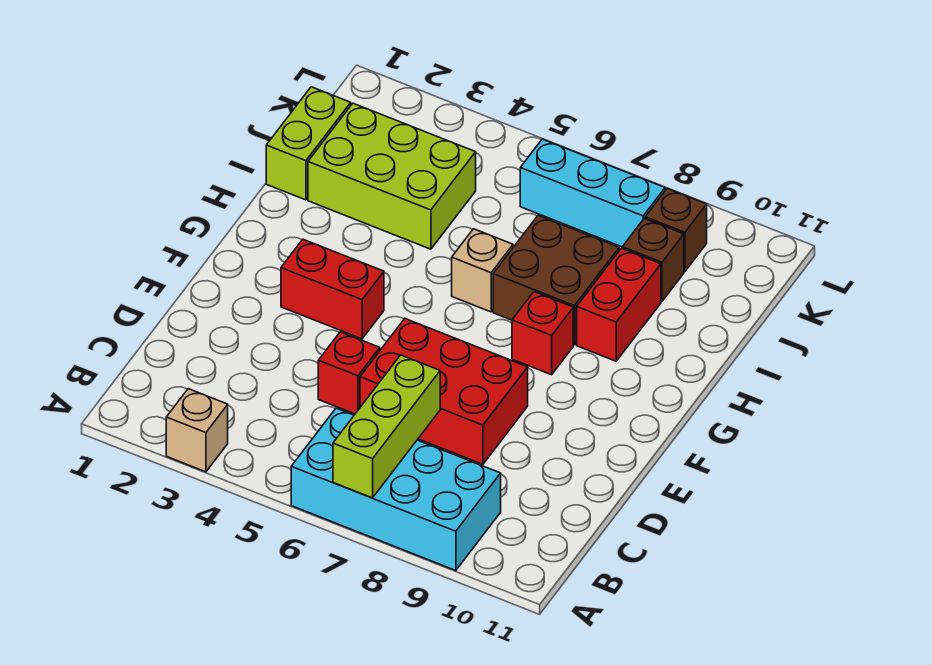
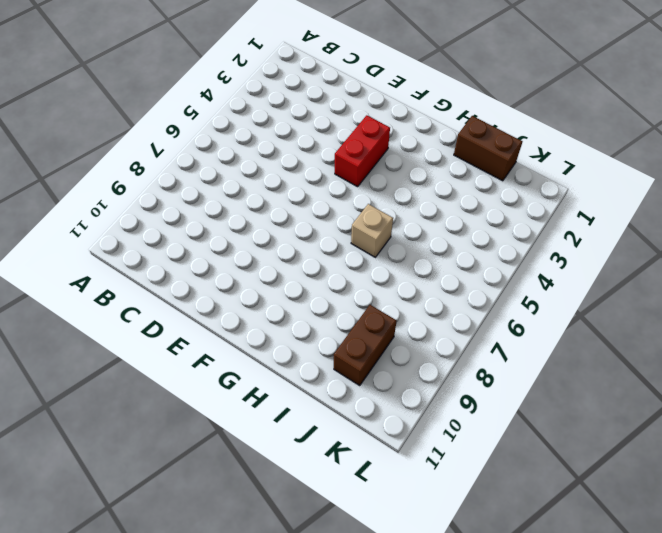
brown brick I1:J1 level 1 -> lime brick I1:J1 level 1
brown brick J9:J10 level 1 -> brown brick J9 level 1
none -> tan brick A3 level 1
none -> cyan brick A6:B9 level 1
none -> red brick D5 level 1

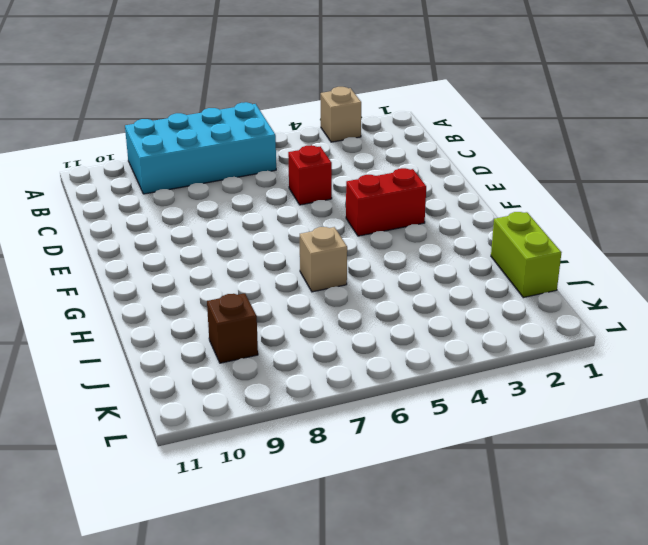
none -> red brick D6:E8 level 1
none -> red brick G8 level 1
none -> brown brick H7:I8 level 1

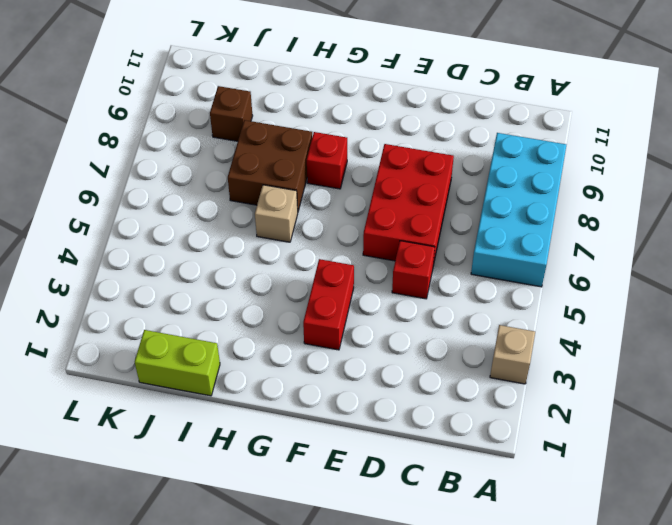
none -> red brick H9:I9 level 1
none -> lime brick I2:J4 level 1
none -> cyan brick K6:K8 level 1

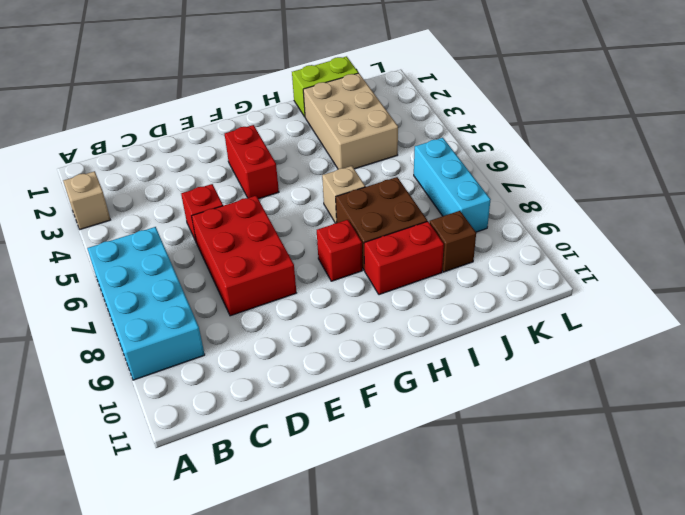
tan brick I2:J4 level 1 -> lime brick I2:J4 level 1
none -> brown brick K9 level 1
none -> lime brick A7:C7 level 2

